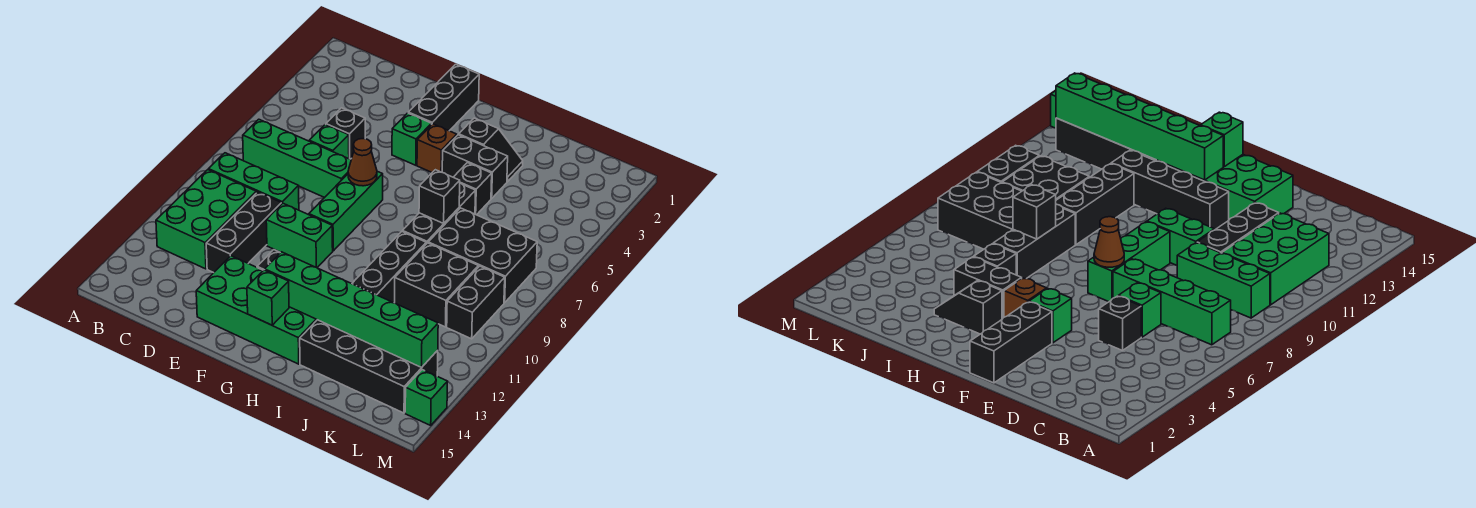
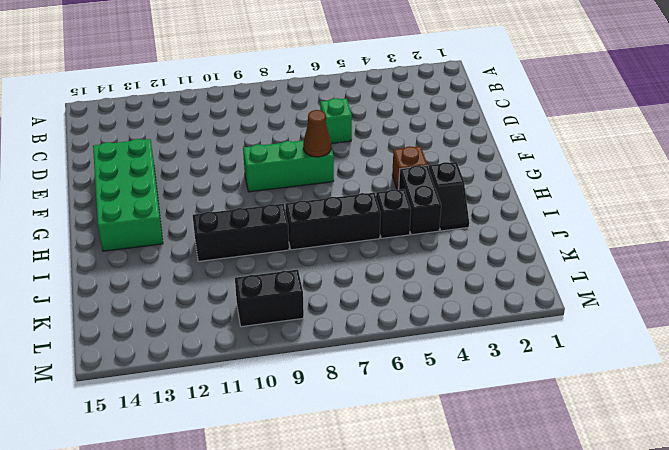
none -> green brick B7:E7 level 1
none -> green brick B9:D9 level 1
none -> green brick B10:C12 level 1

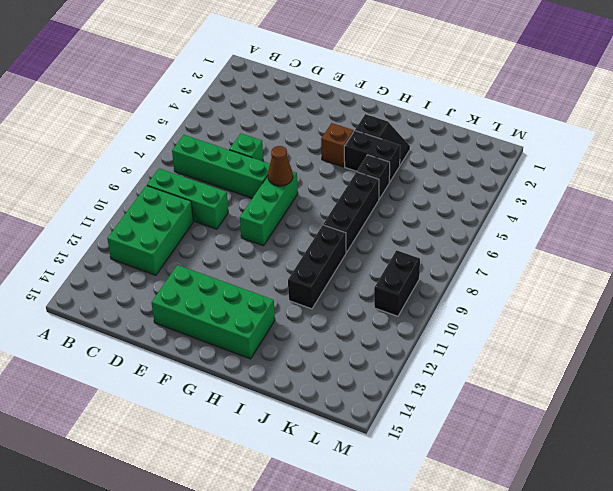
none -> black brick D5 level 1
none -> black brick D10:D12 level 1
none -> green brick E10:F10 level 1

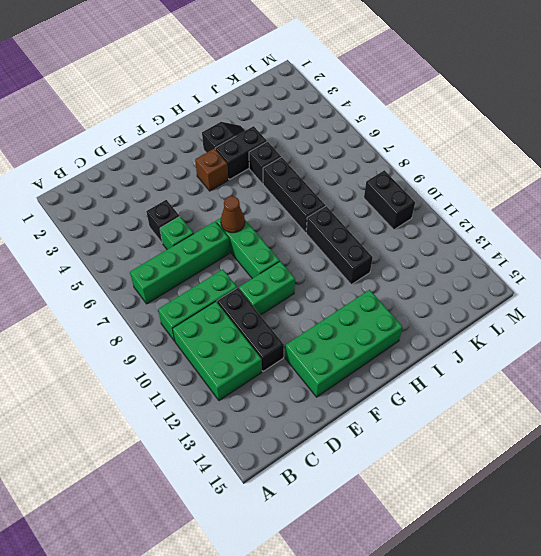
none -> black brick F1:F3 level 1
none -> green brick F4 level 1
none -> black brick F12:I12 level 1

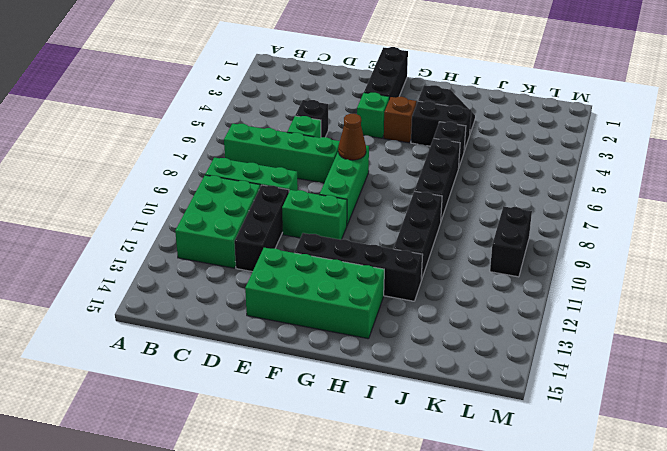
none -> black brick I13:L14 level 1
none -> black brick J7:L8 level 1
none -> black brick J9:K10 level 1

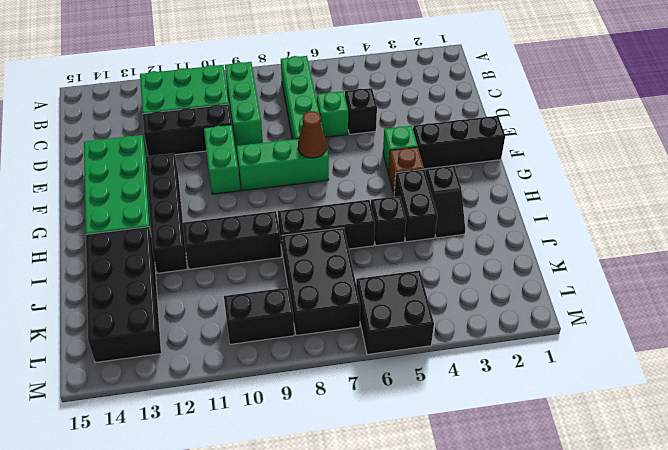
black brick L5:M6 level 1 -> black brick J9:K10 level 1
none -> green brick M14 level 1
none -> green brick G13:L13 level 2
none -> green brick G14 level 2

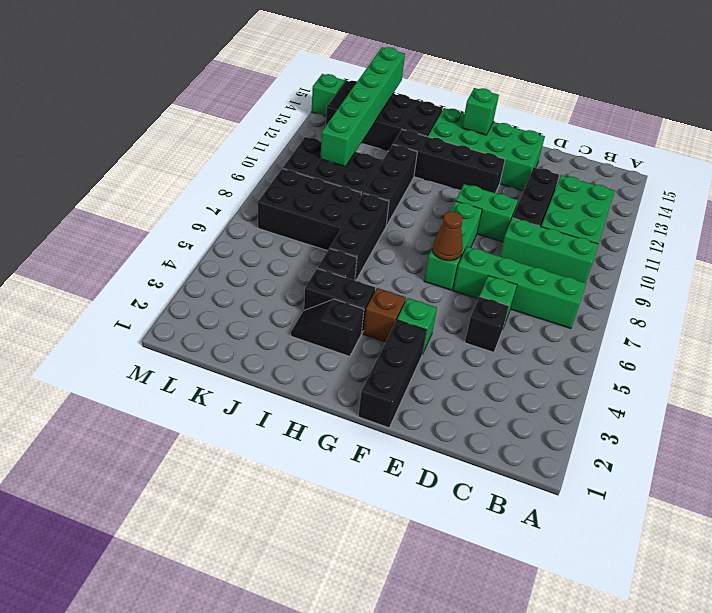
green brick K10:K15 level 2 -> green brick G13:L13 level 2
none -> black brick I7 level 2

